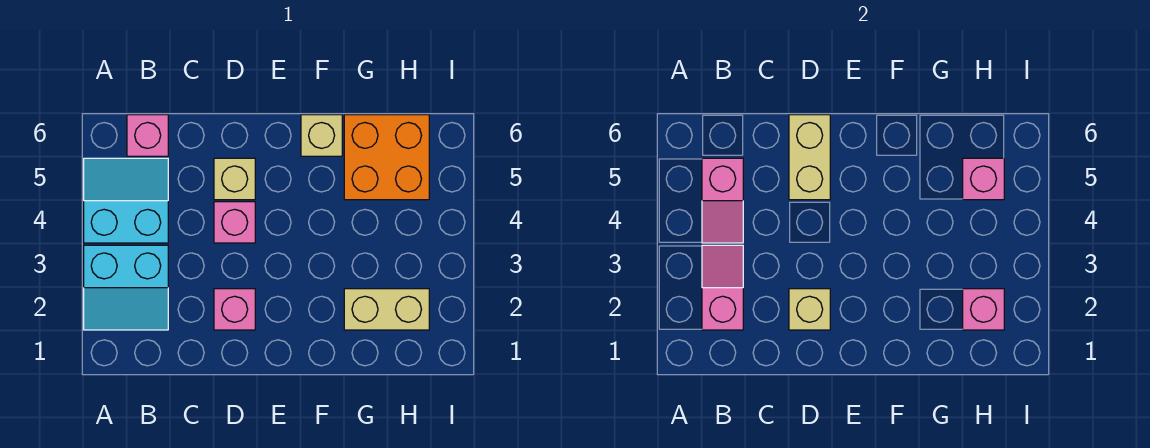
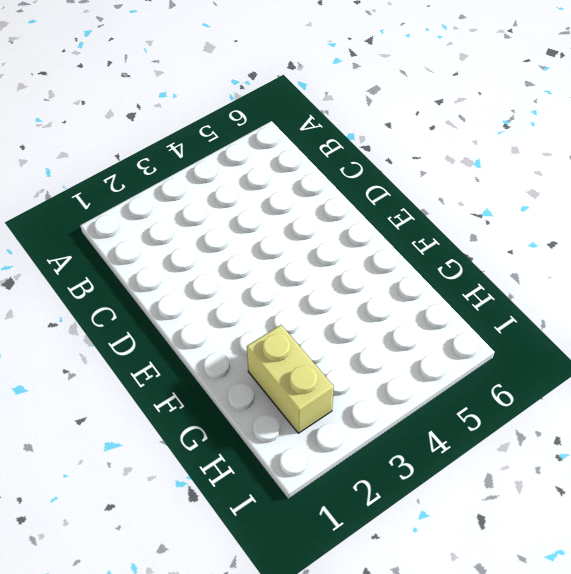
none -> cyan slope A2:B3 level 1 top 3
none -> cyan slope A4:B5 level 1 top 4
none -> pink brick B6 level 1

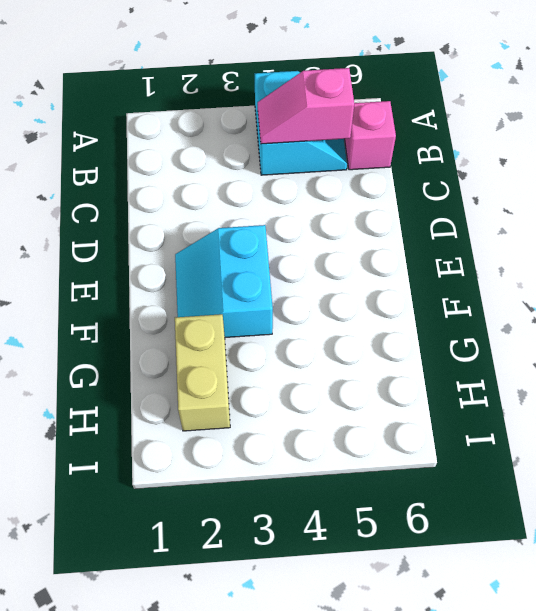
cyan slope E2:F3 level 1 top 3 -> cyan slope A2:B3 level 1 top 3
none -> pink brick D2 level 1
none -> pink brick D4 level 1
none -> tan brick D5 level 1

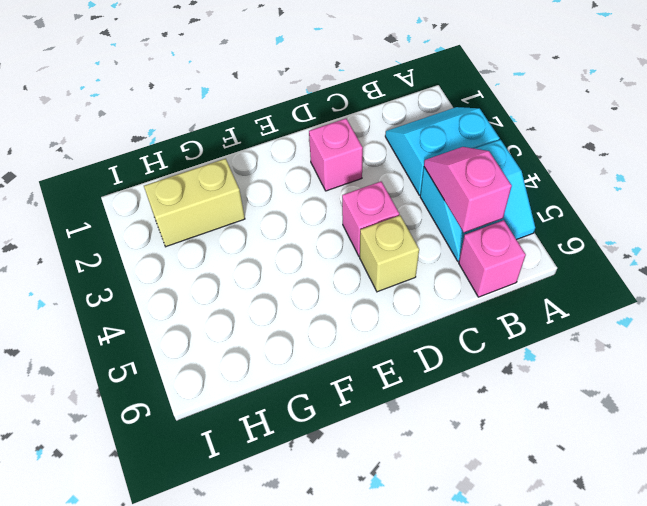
none -> tan brick F6 level 1
none -> orange brick G5:H6 level 1
none -> pink slope B2:B3 level 2 top 2

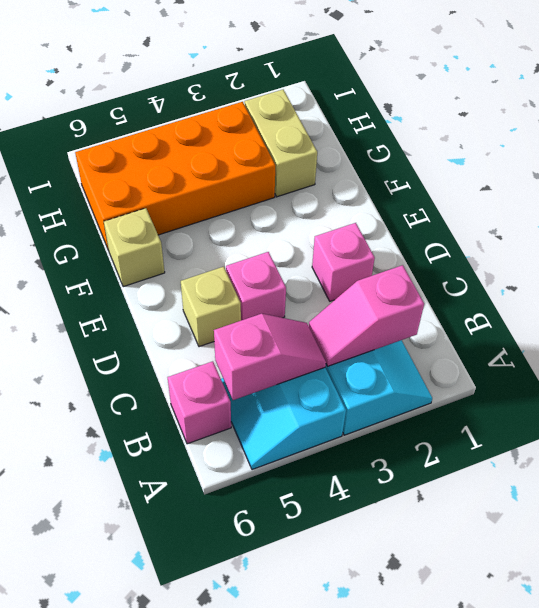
orange brick G3:H6 level 1 -> orange brick G5:H6 level 1
none -> tan brick D2 level 2
none -> tan brick D5:D6 level 2
none -> pink brick H2 level 2

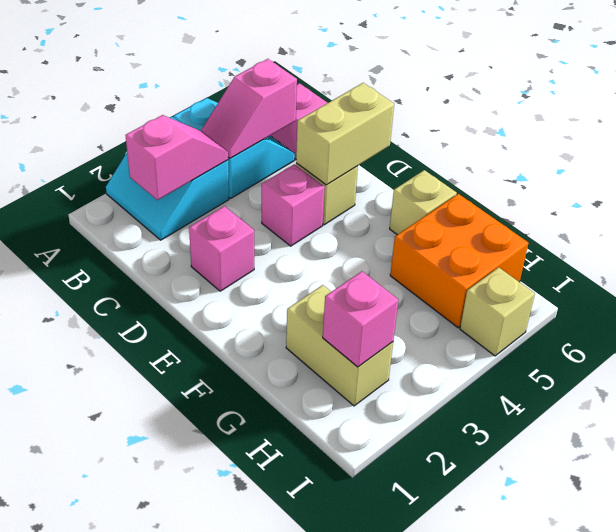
tan brick I5 level 1 -> tan brick D2 level 2
none -> pink brick H5 level 2

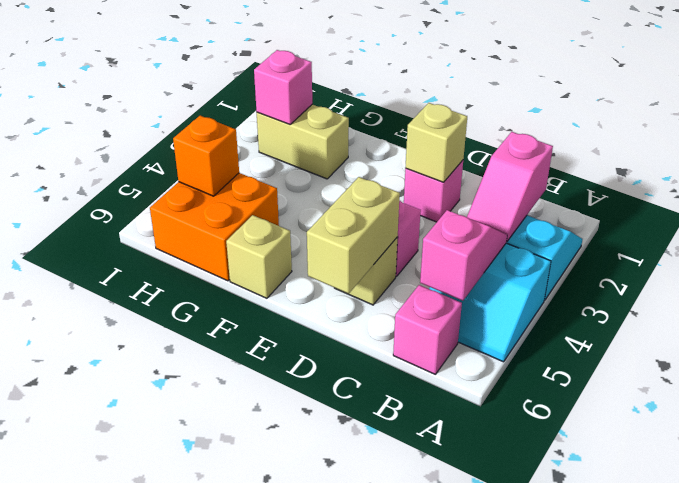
orange brick H5 level 2 -> pink brick H5 level 2

